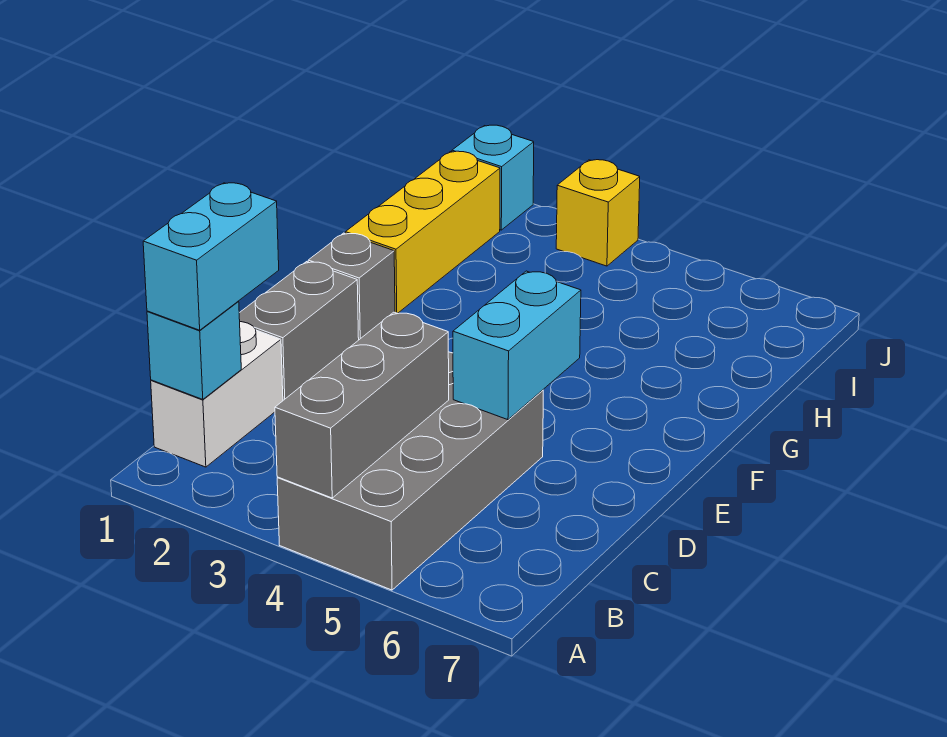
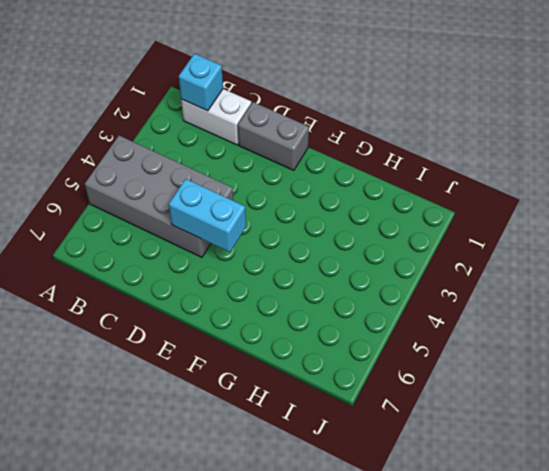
none -> grey brick F1 level 1
none -> yellow brick G1:I1 level 1

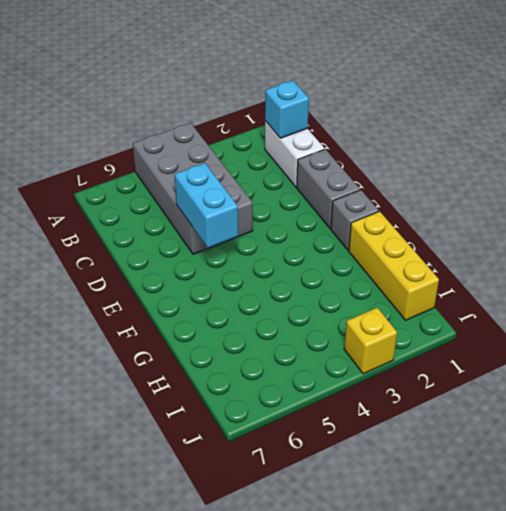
none -> cyan brick J1 level 1
none -> grey brick A4:C4 level 2

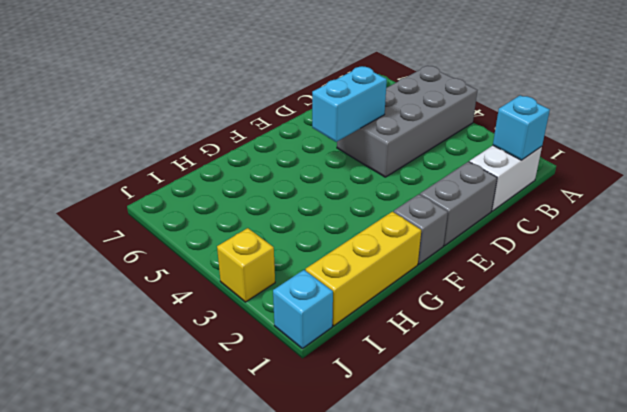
none -> grey brick A4:C4 level 2
none -> cyan brick B1:C1 level 3

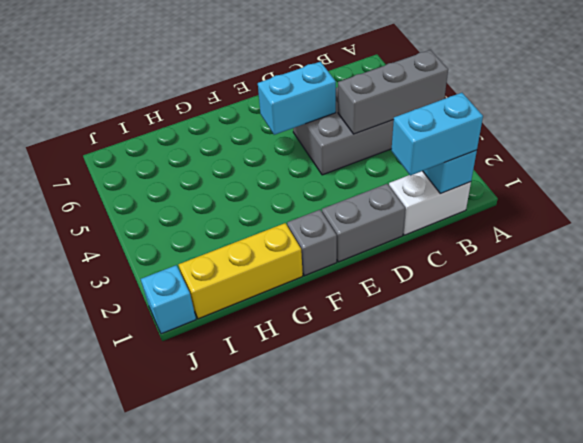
none -> yellow brick J3 level 1

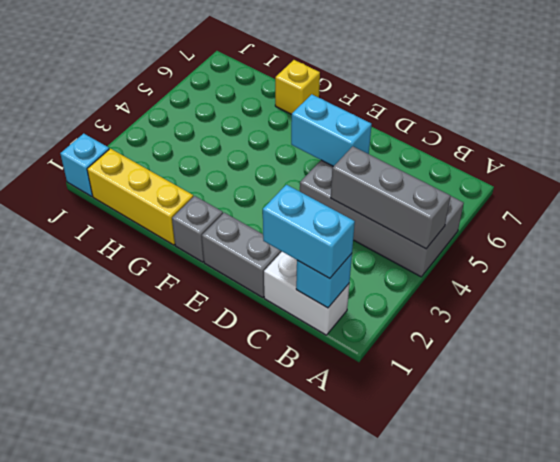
yellow brick G7 level 1 -> yellow brick J3 level 1

